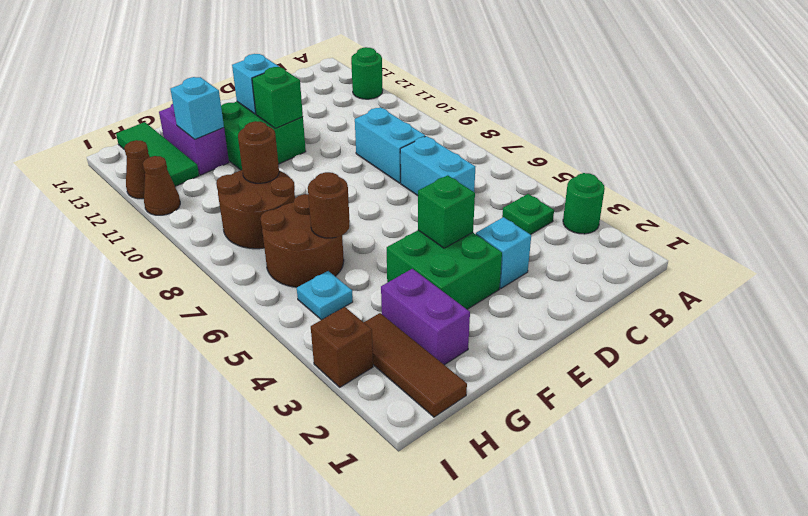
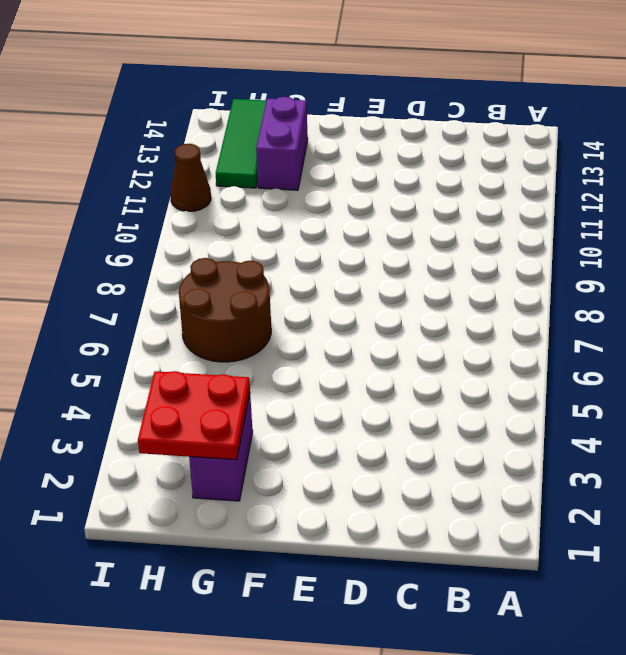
red plate G2:H3 level 2 -> none
none -> green round brick A3 level 1
none -> green round brick A12 level 1
none -> green plate B4 level 1

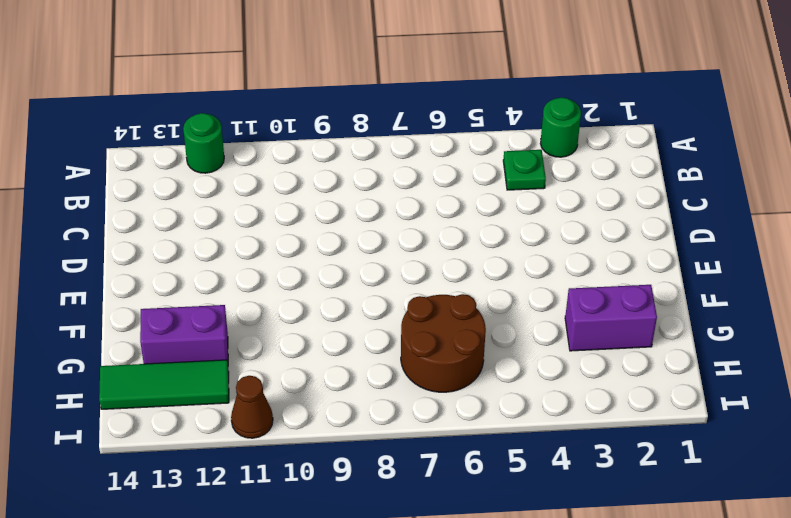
none -> cyan brick C6:C7 level 1
none -> cyan brick C8:C9 level 1
none -> cyan brick D3 level 1

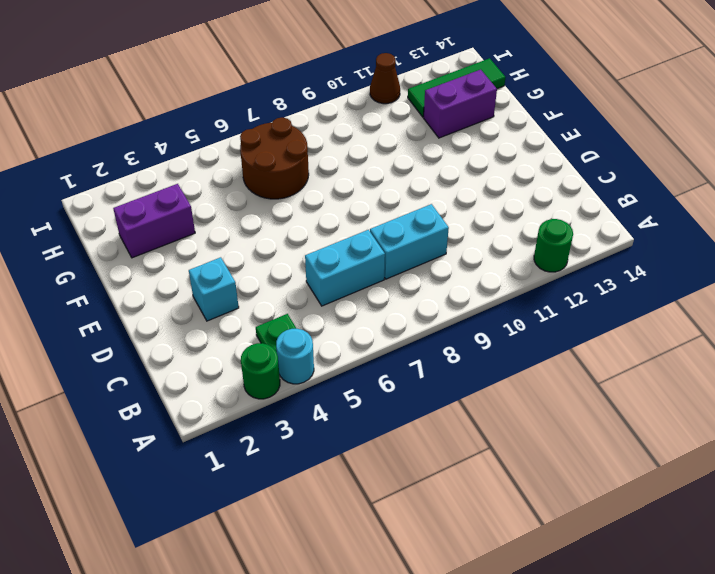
cyan round brick A4 level 1 -> none
none -> green brick E3:F4 level 1
none -> green brick E11:F12 level 1
none -> brown round brick G8:H9 level 1

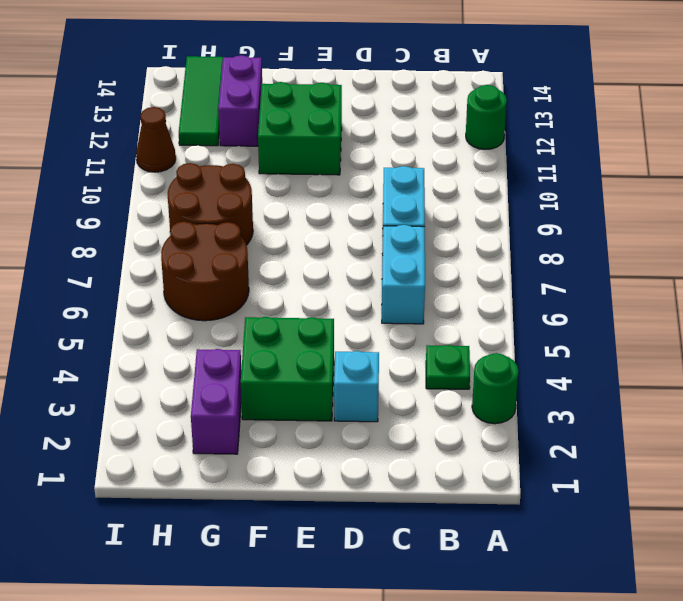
none -> brown tile H1:H3 level 1
none -> cyan plate H5 level 1
none -> brown brick I3 level 1

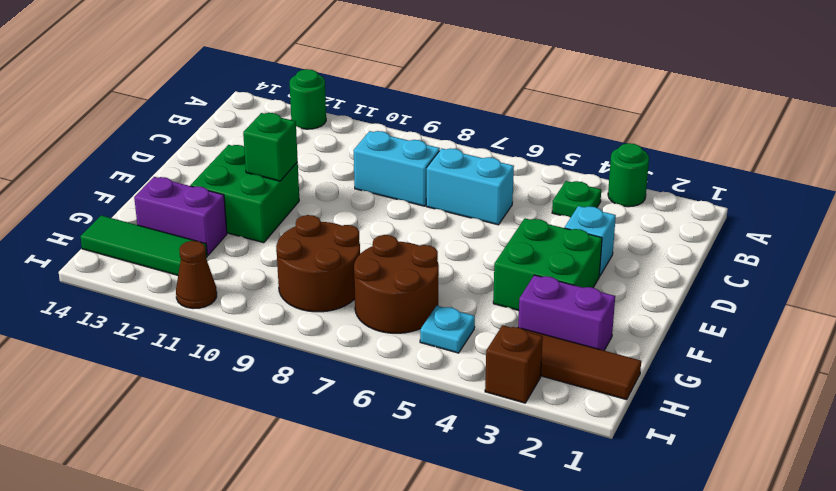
none -> brown cone I12 level 1
none -> green brick E4 level 2
none -> cyan brick E12 level 2

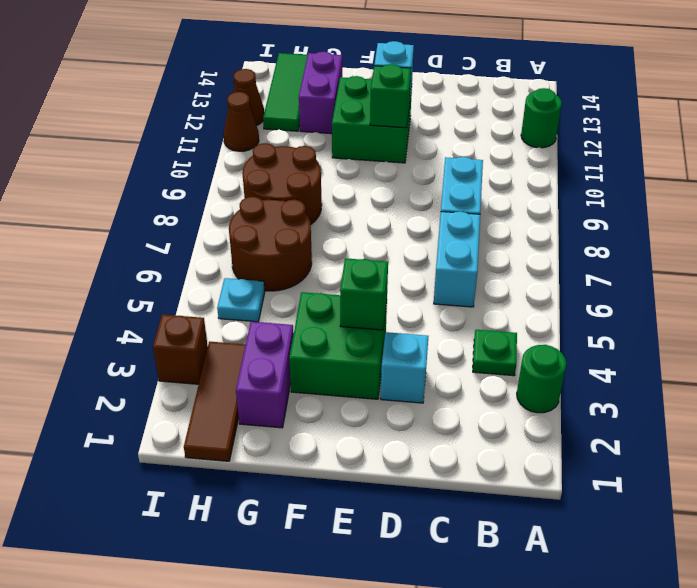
none -> brown round brick G6 level 2
none -> brown round brick G9 level 2
none -> cyan brick G12 level 2

